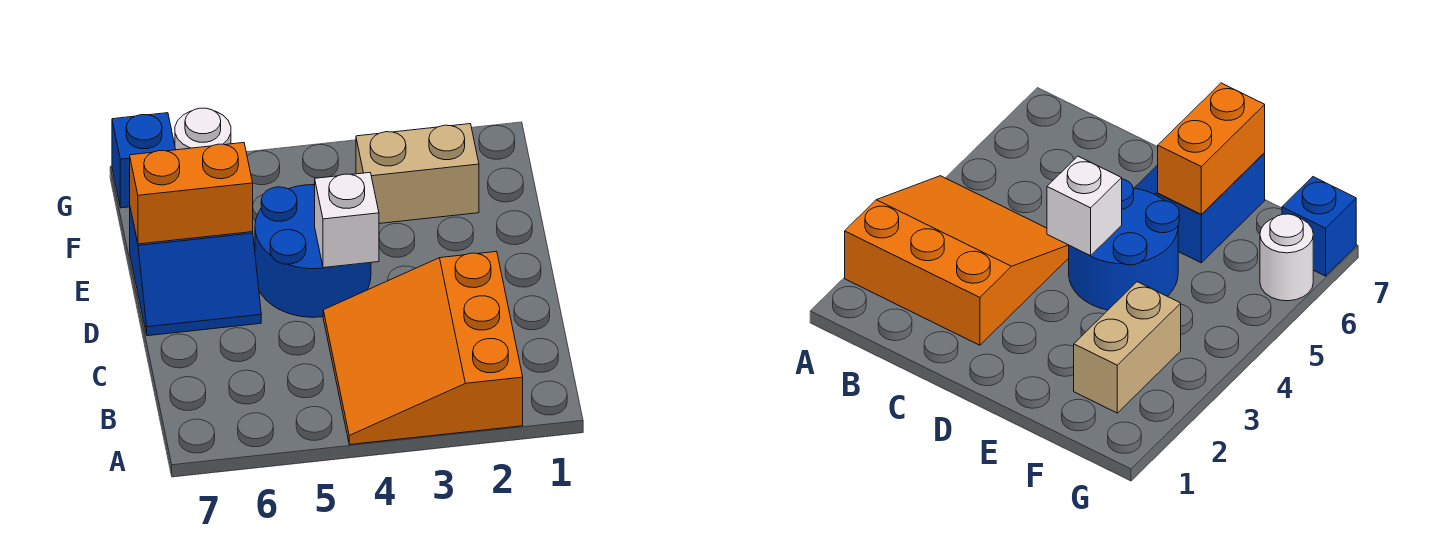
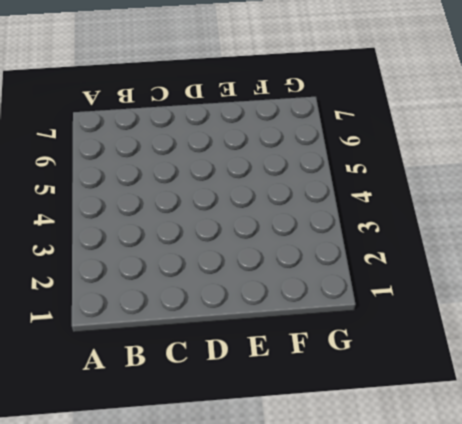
none -> orange slope A2:C4 level 1 top 2
none -> blue round brick D4:E5 level 1

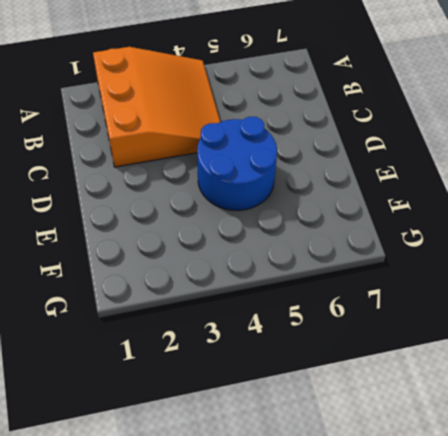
none -> blue slope D6:E7 level 1 top E
none -> tan brick F2:F3 level 1

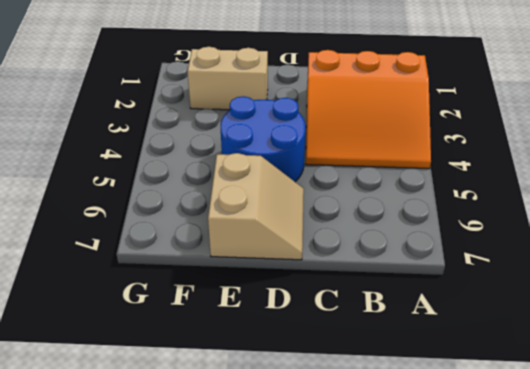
tan slope D6:E7 level 1 top E -> blue slope D6:E7 level 1 top E
tan brick E2:F2 level 1 -> tan brick F2:F3 level 1
none -> white round brick G6 level 1
none -> blue brick G7 level 1

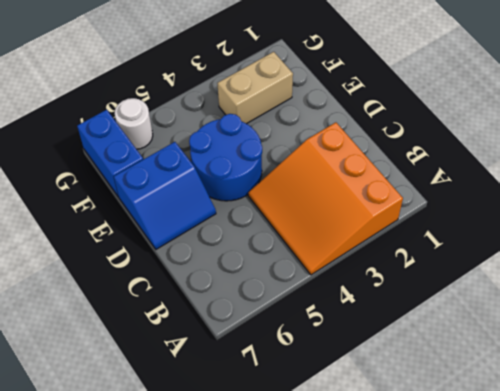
blue brick F7:G7 level 1 -> blue brick G7 level 1
none -> white brick D4 level 2
none -> orange brick E6:E7 level 2

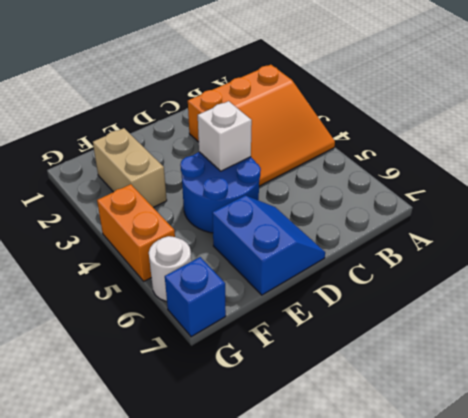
orange brick G4:G5 level 1 -> orange brick E6:E7 level 2

